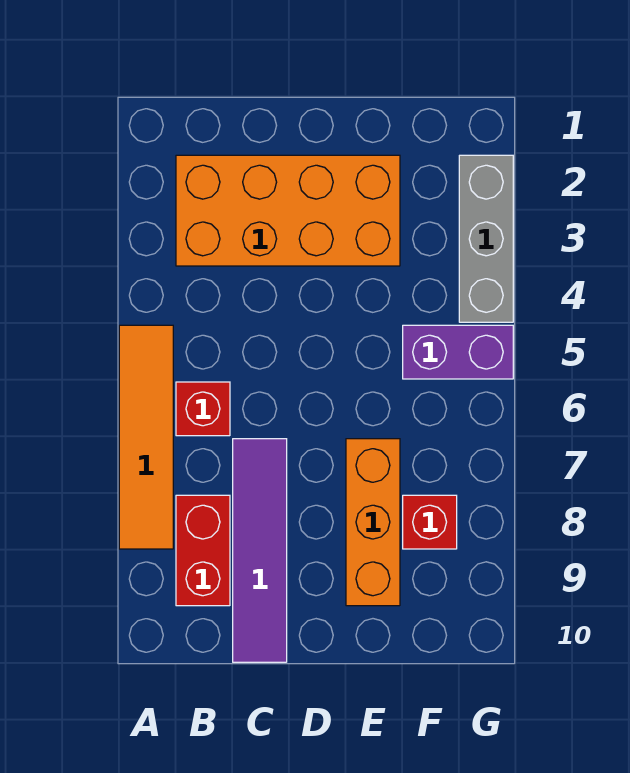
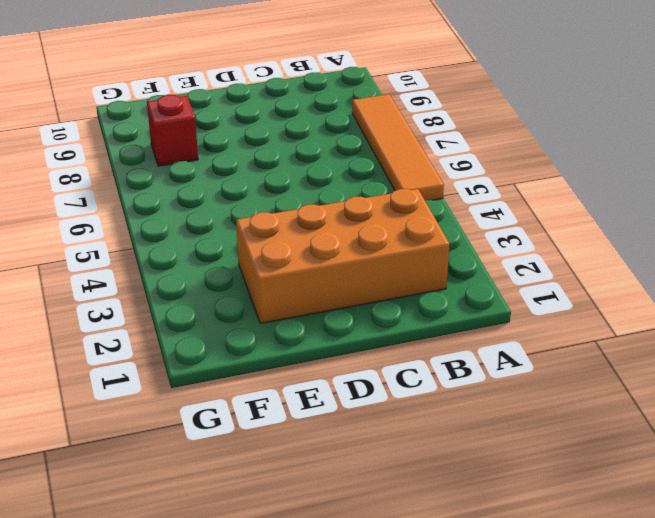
none -> red brick B6 level 1
none -> red brick B8:B9 level 1

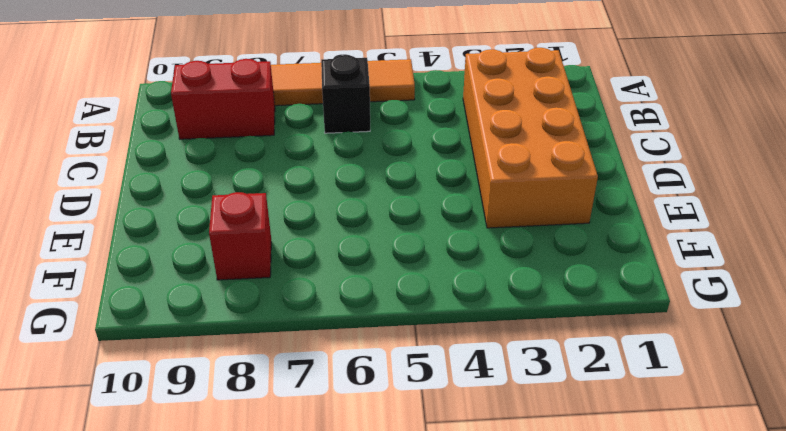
black brick B6 level 1 -> red brick B6 level 1
none -> purple tile C7:C10 level 1
none -> orange brick E7:E9 level 1

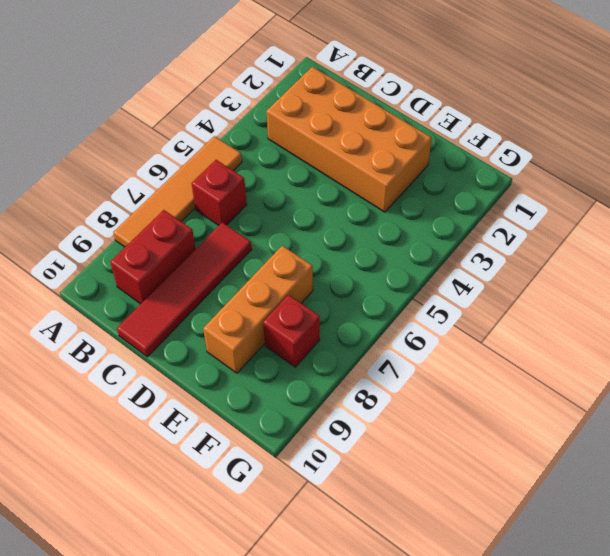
red tile C7:C10 level 1 -> purple tile C7:C10 level 1
none -> purple brick F5:G5 level 1
none -> grey brick G2:G4 level 1

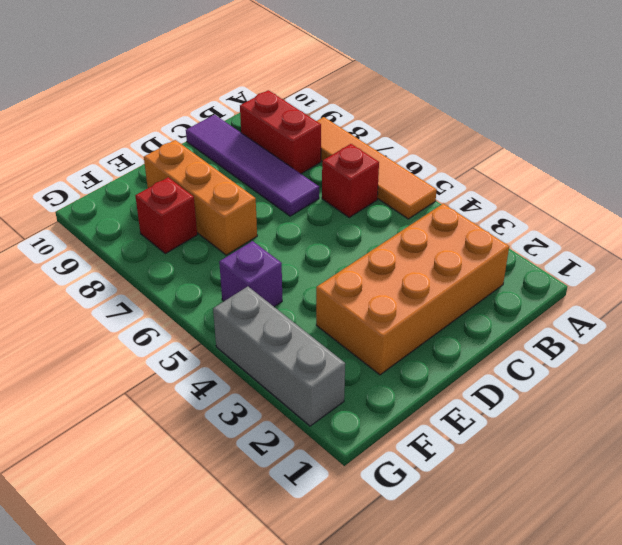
purple brick F5 level 1 -> purple brick F5:G5 level 1

